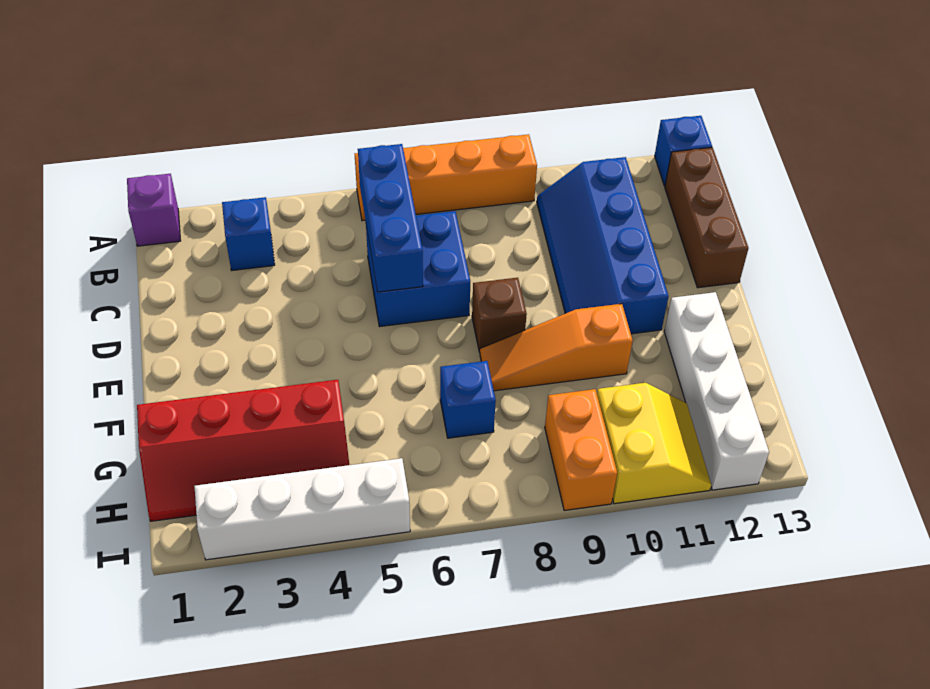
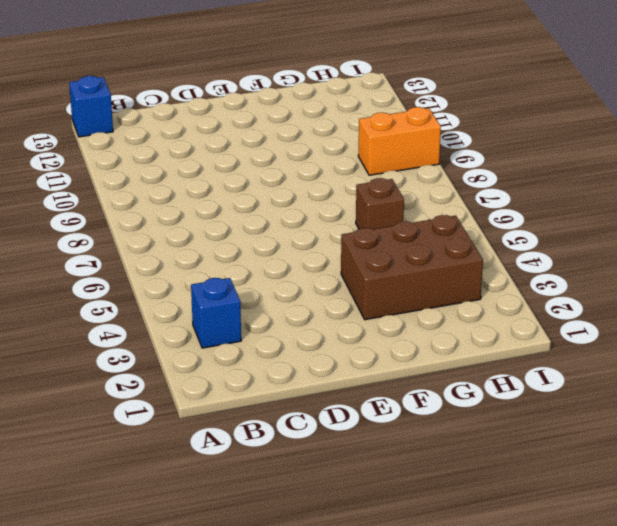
brown brick F3:H4 level 1 -> red slope G1:H4 level 1 top G
brown brick G6 level 1 -> brown brick E8 level 1
none -> purple brick A1 level 1
none -> orange brick A6:A9 level 1
none -> blue slope B10:E11 level 1 top 11

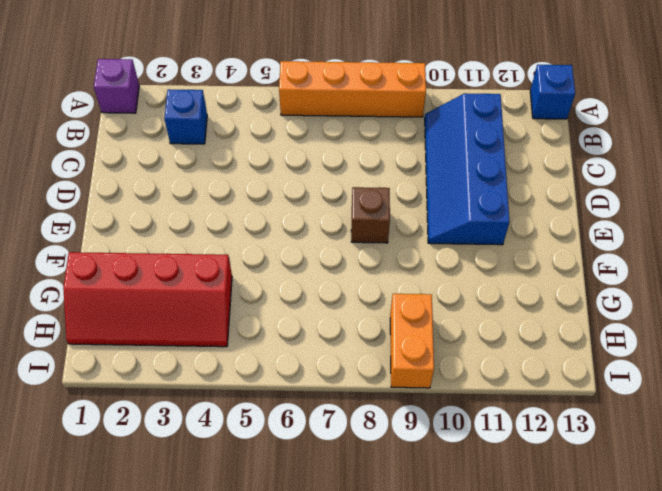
none -> brown brick B13:D13 level 1
none -> blue brick C6:D7 level 1
none -> orange slope F8:F10 level 1 top 10

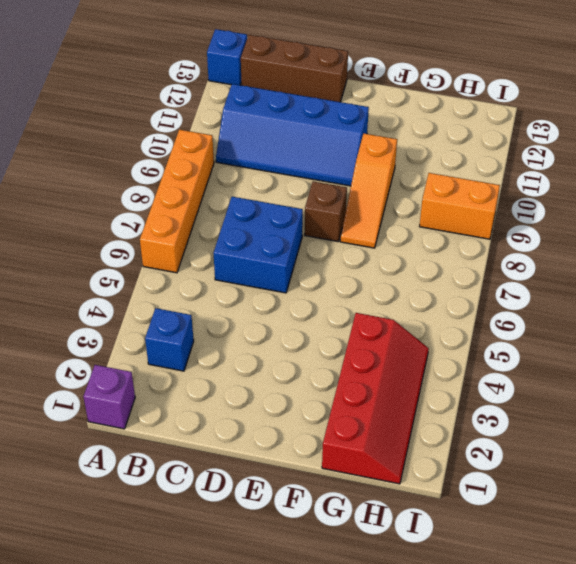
none -> white brick F12:I12 level 1
none -> blue brick G7 level 1
none -> yellow slope H10:I11 level 1 top 10

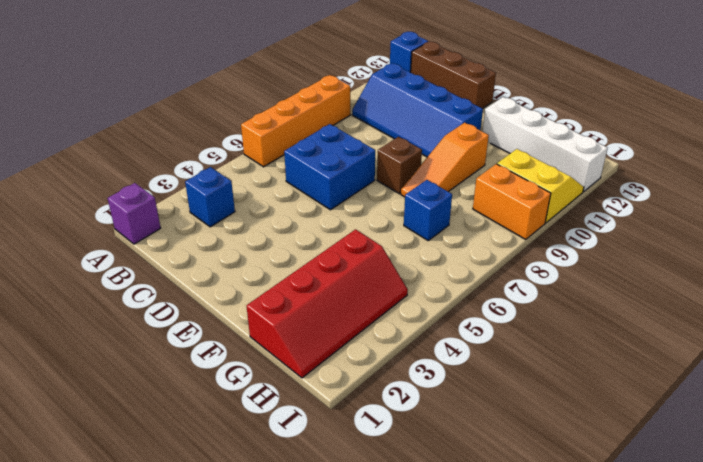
none -> white brick I2:I5 level 1
none -> blue brick B6:D6 level 2

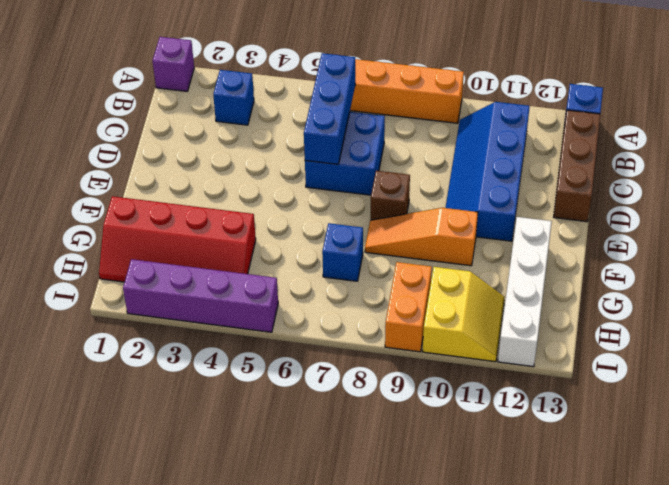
purple brick I2:I5 level 1 -> white brick I2:I5 level 1

